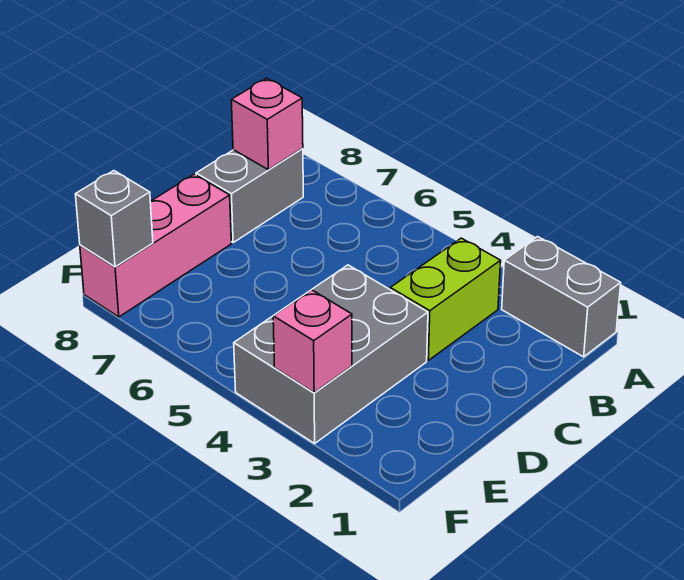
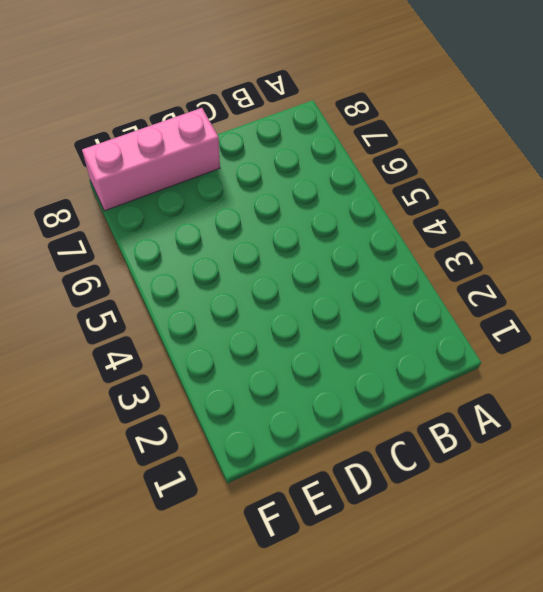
none -> grey brick A1:A2 level 1
none -> lime brick B3:C3 level 1

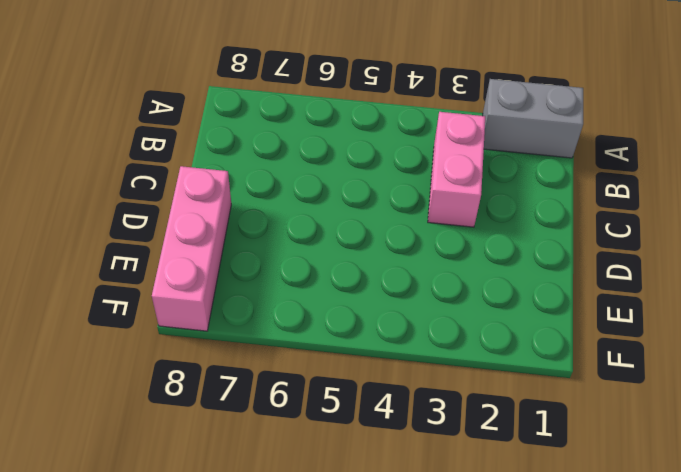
pink brick B3:C3 level 1 -> lime brick B3:C3 level 1
none -> grey brick B8:C8 level 1
none -> grey brick D3:F4 level 1

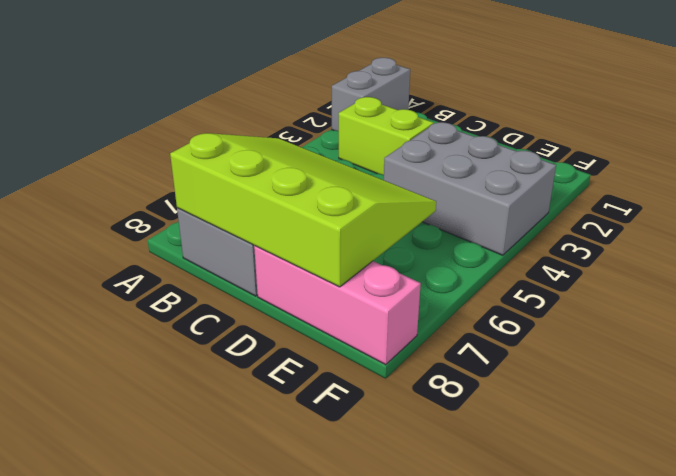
lime slope B6:E8 level 2 top 8 -> pink brick B8 level 2
none -> pink brick F3 level 2
none -> grey brick F8 level 2

